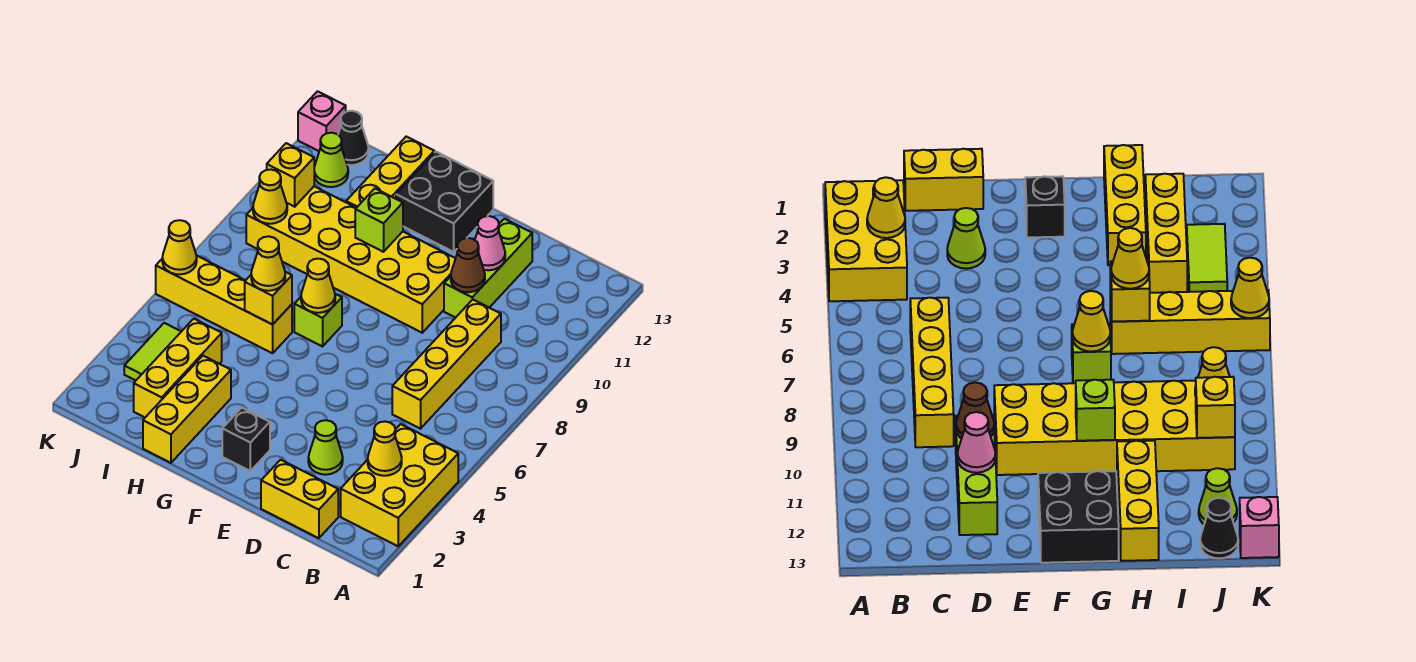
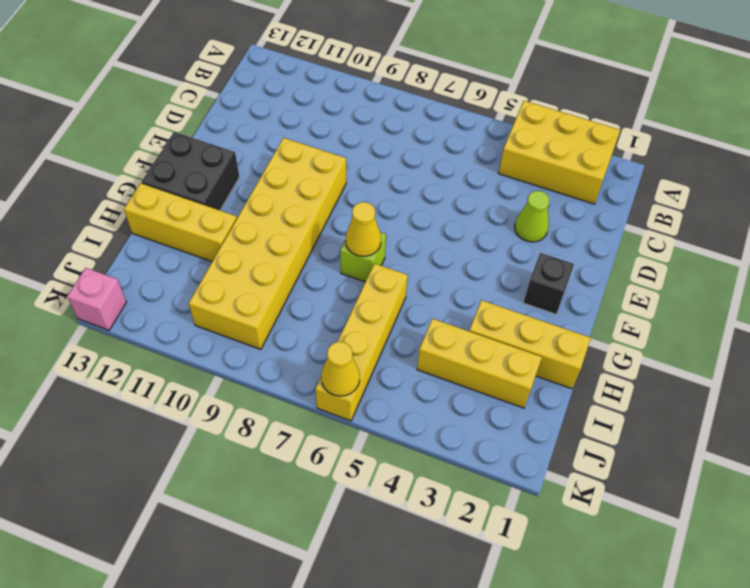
none -> yellow brick C1:D1 level 1
none -> yellow brick C6:C9 level 1
none -> lime brick D10:D12 level 1

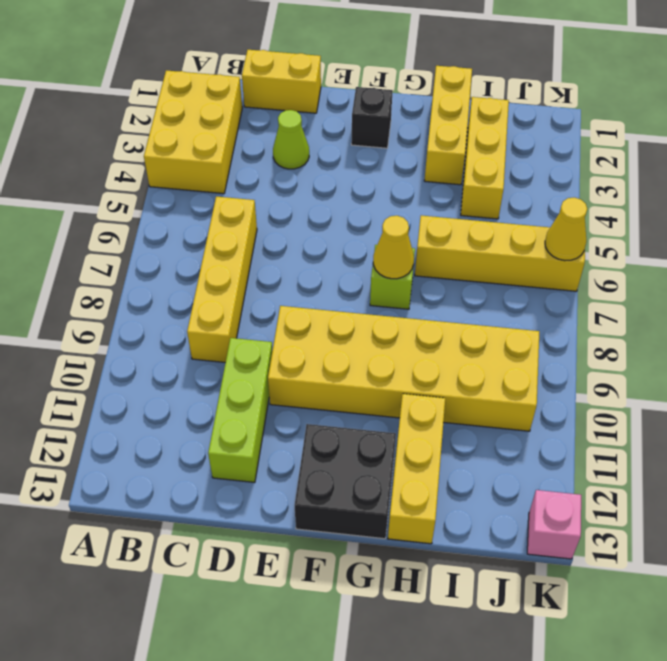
none -> lime tile J3:J4 level 1
none -> lime cone J12 level 1
none -> black cone J13 level 1

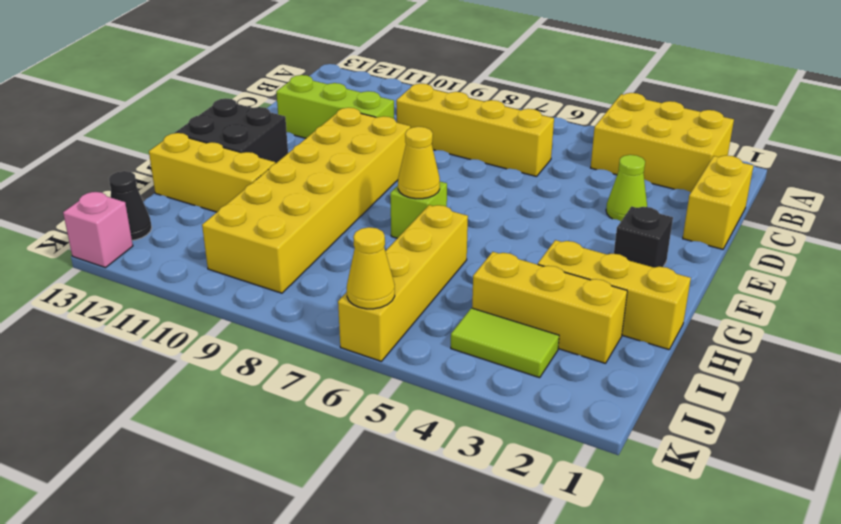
none -> lime cone J12 level 1
none -> yellow cone B3 level 2
none -> brown cone D10 level 2

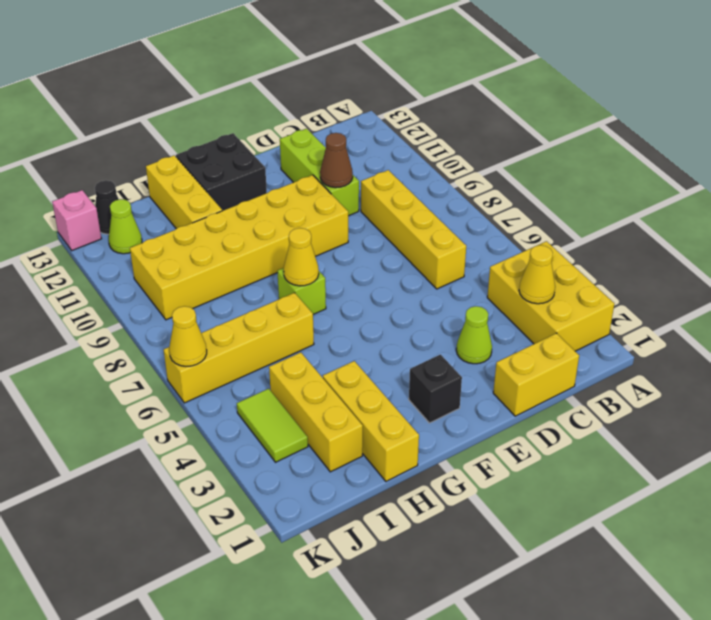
none -> pink cone D11 level 2
none -> lime brick G10 level 2
none -> yellow brick H6 level 2

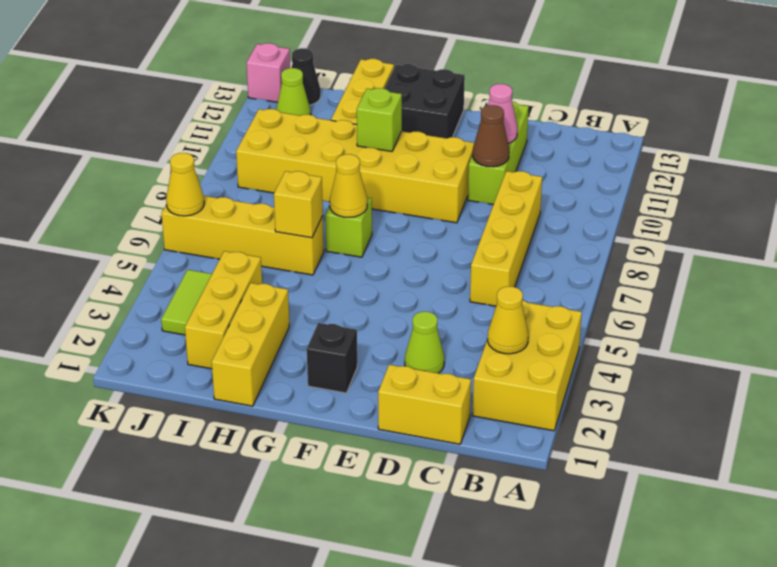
none -> yellow cone J9 level 2
none -> yellow brick J10 level 2
none -> yellow cone H6 level 3

